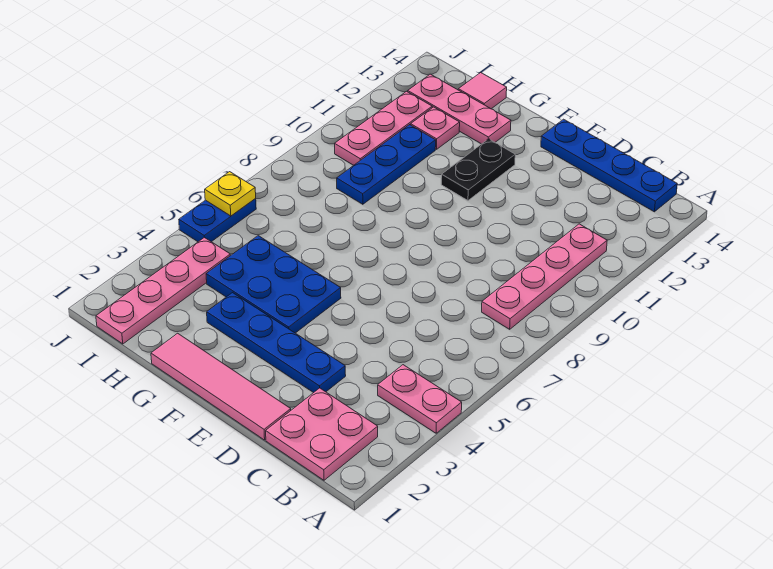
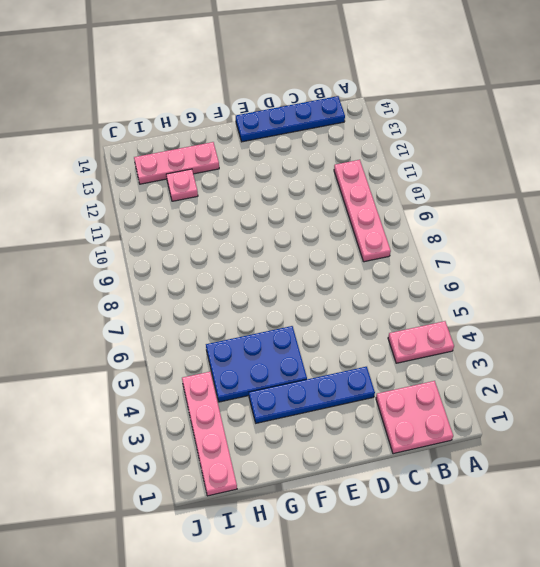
none -> pink tile D1:G1 level 1
none -> black plate F11:F12 level 1
none -> blue plate H9:H11 level 1

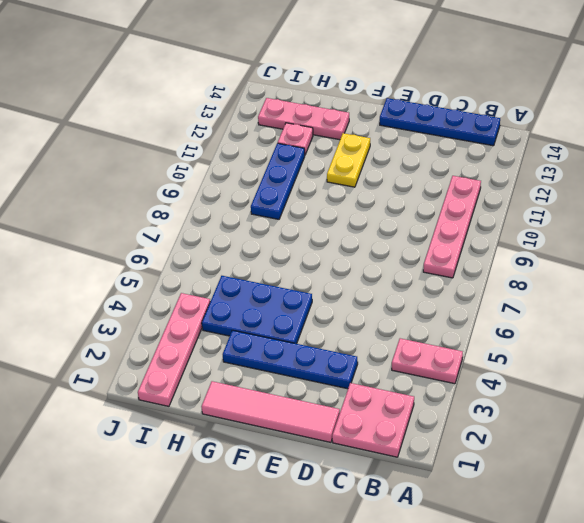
yellow plate F11:F12 level 1 -> black plate F11:F12 level 1
none -> pink tile H14 level 1
none -> pink plate I10:I12 level 1
none -> blue plate J5:J6 level 1

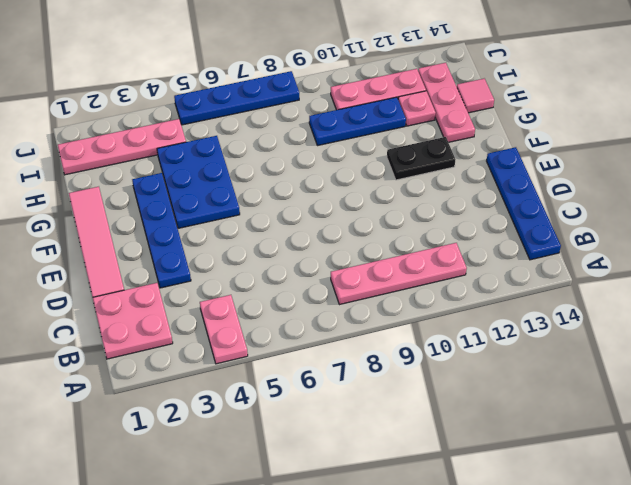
blue plate J5:J8 level 1 -> blue plate J5:J6 level 1
none -> yellow plate J6 level 2

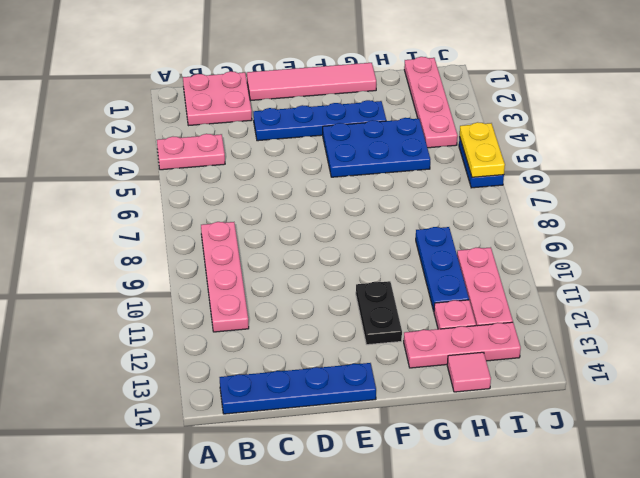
yellow plate J5:J6 level 2 -> yellow plate J6 level 2

